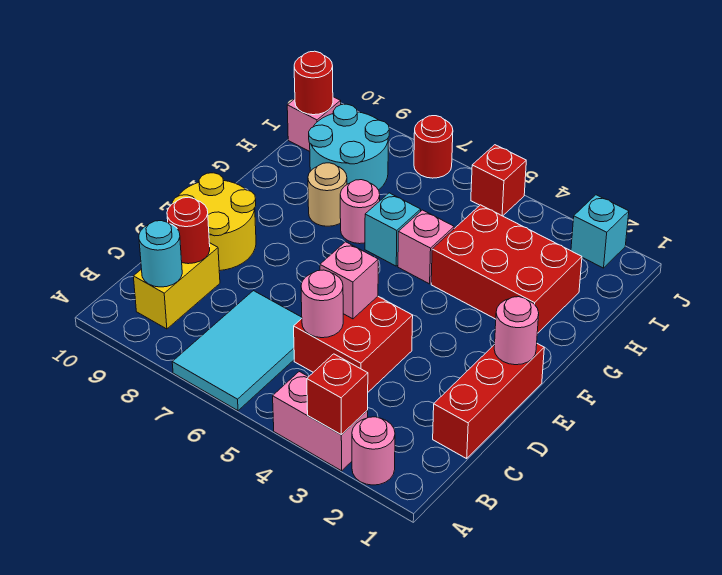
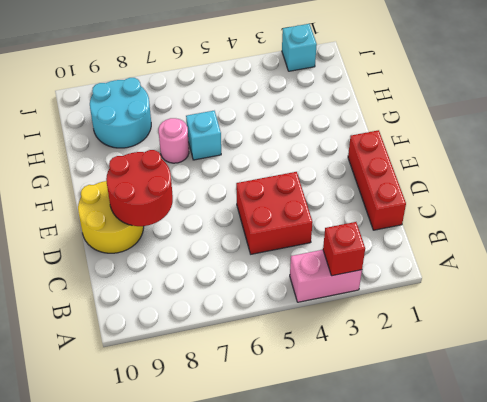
red round brick D8:E9 level 2 -> none
none -> pink round brick A2 level 1
none -> cyan tile A6:C7 level 1
none -> yellow brick B9:C9 level 1

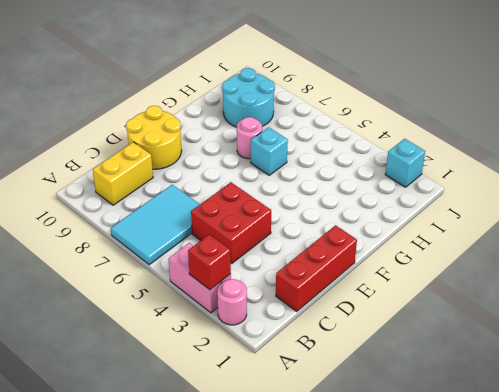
none -> red brick G2:H4 level 1
none -> pink brick G5 level 1
none -> tan round brick G8 level 1

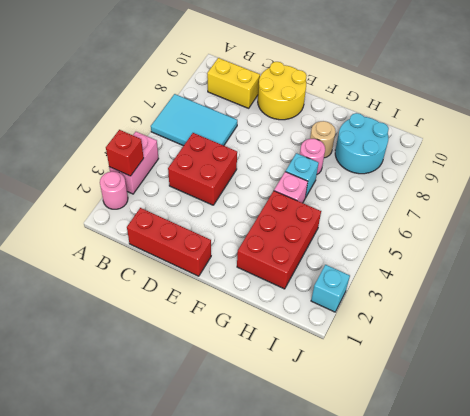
none -> pink brick I10 level 1
none -> red brick J5 level 1
none -> red round brick J7 level 1

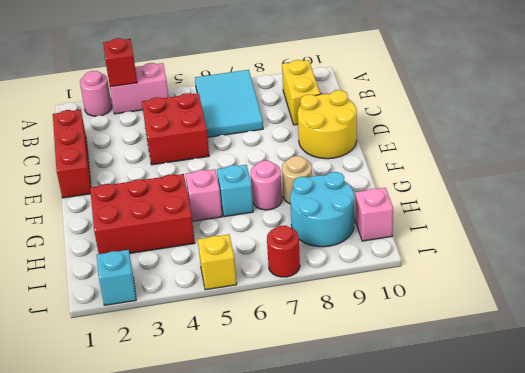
yellow brick J5 level 1 -> red brick J5 level 1
none -> cyan round brick B9 level 2
none -> pink round brick C5 level 2
none -> red round brick C9 level 2

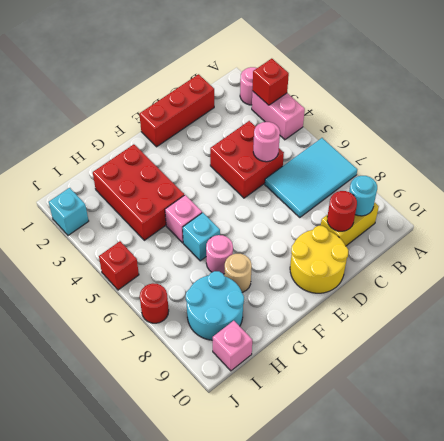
none -> pink brick D5 level 2
none -> pink round brick E1 level 2
none -> red round brick I10 level 2

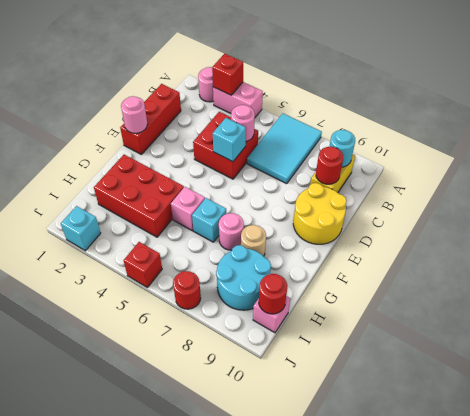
cyan brick D5 level 2 -> pink brick D5 level 2

